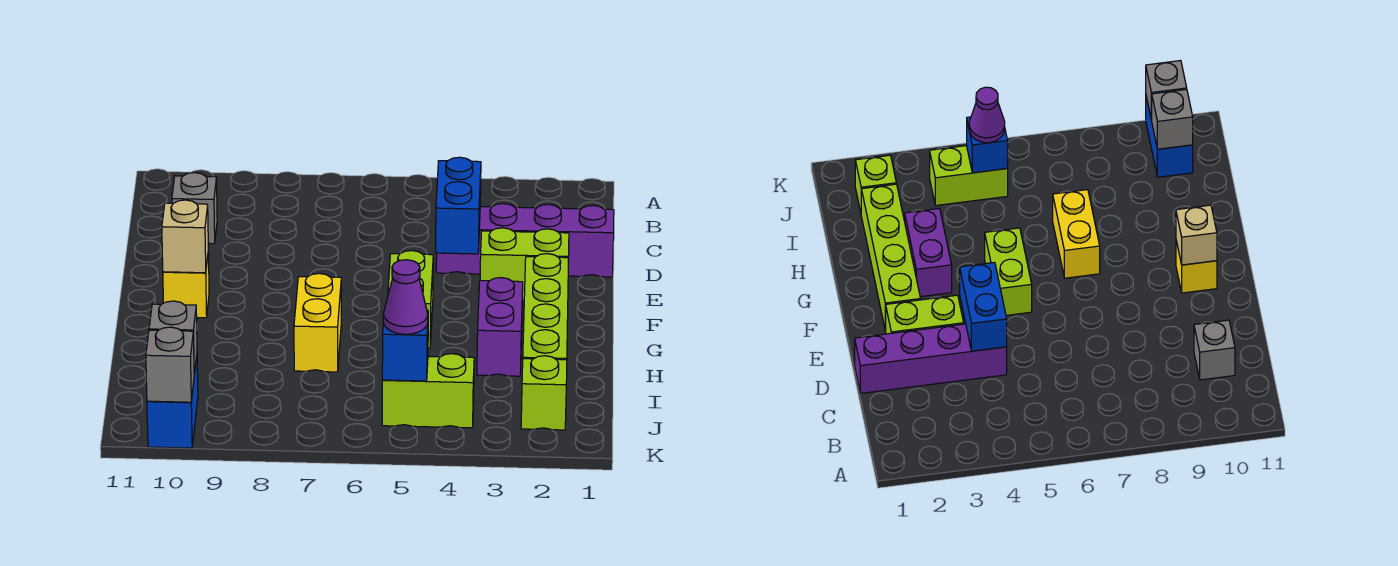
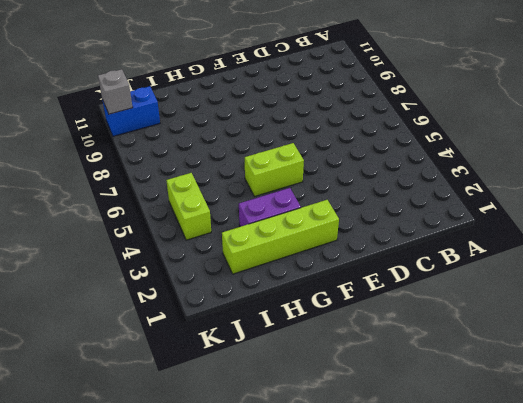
none -> grey brick C10 level 1
none -> purple brick D1:D4 level 1
none -> lime brick E2:E3 level 1

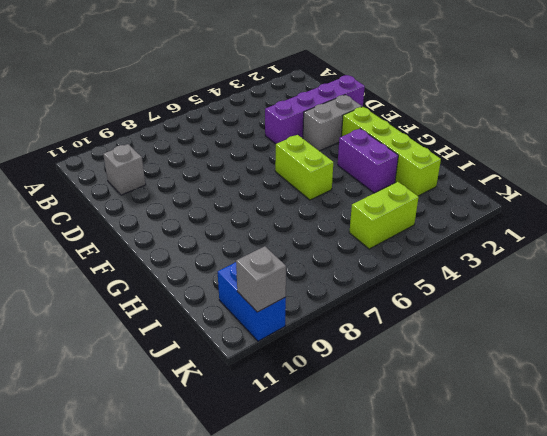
grey brick E2:E3 level 1 -> lime brick E2:E3 level 1
none -> yellow brick F10 level 1
none -> yellow brick G7:H7 level 1
none -> lime brick J2 level 1

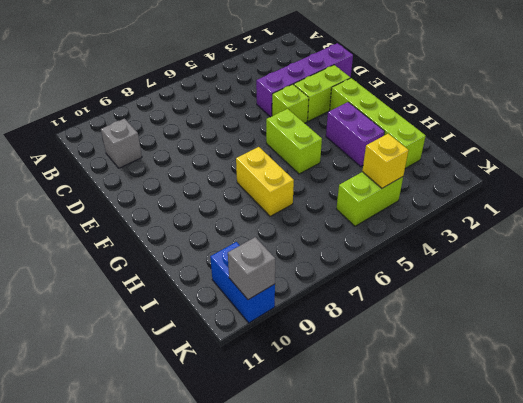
lime brick E4 level 1 -> lime brick J2 level 1
yellow brick J4 level 2 -> yellow brick F10 level 1
none -> blue brick D4:E4 level 2
none -> tan brick F10 level 2
none -> blue brick J5 level 2

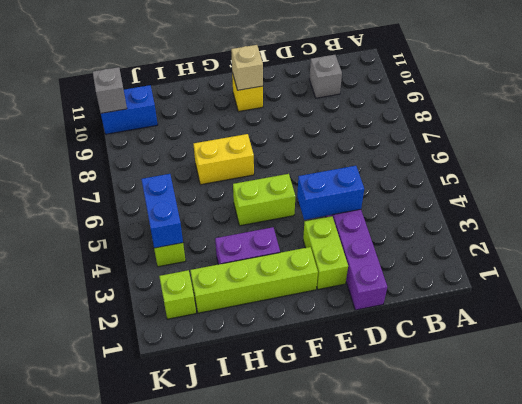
blue brick J4:J5 level 2 -> blue brick J5 level 2
none -> grey brick J10 level 2
none -> purple cone J5 level 3

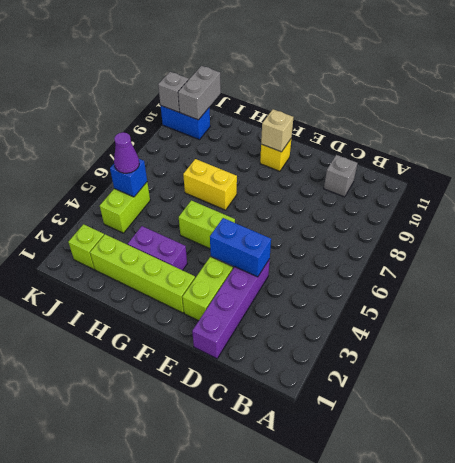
grey brick J10:J11 level 2 -> grey brick J10 level 2

